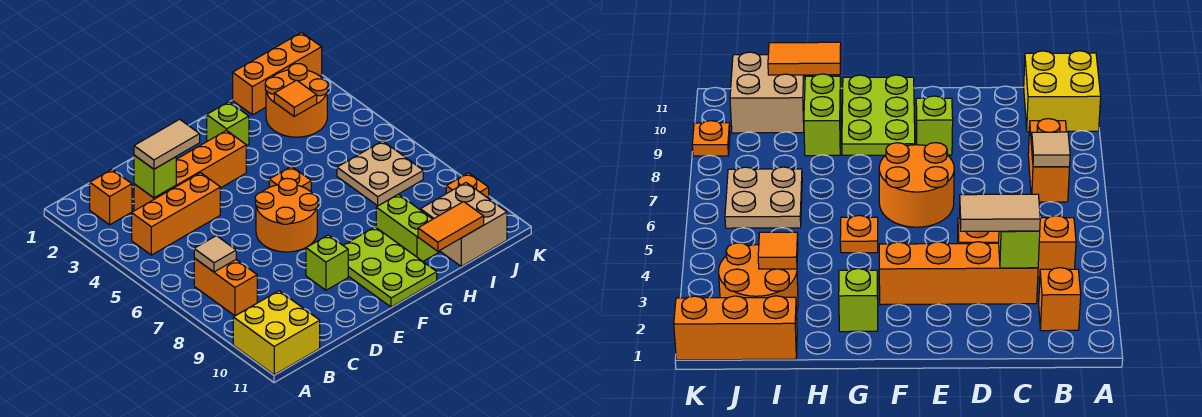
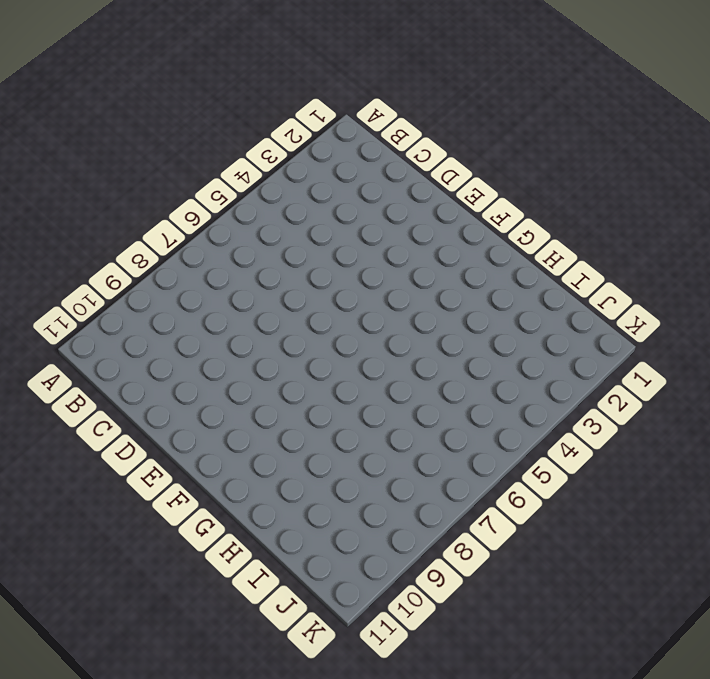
none -> yellow brick A10:B11 level 1
none -> orange brick B2 level 1
none -> orange brick B4:D4 level 1

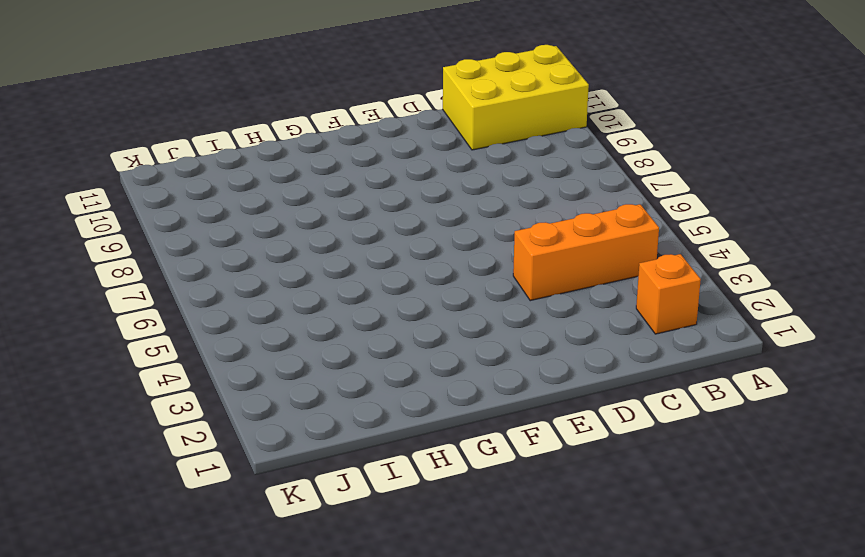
yellow brick A10:C11 level 1 -> yellow brick A10:B11 level 1
none -> orange brick B7:B8 level 1
none -> orange brick C3:F3 level 1
none -> orange round brick E6:F7 level 1

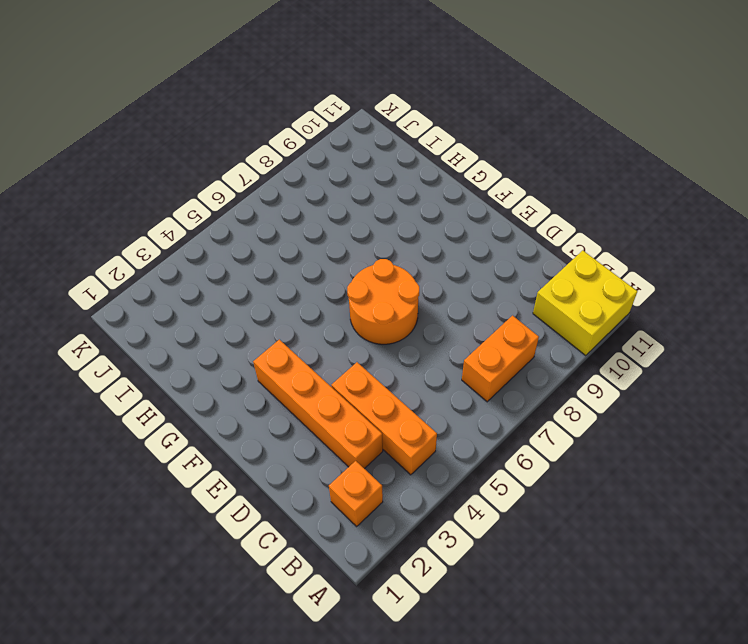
none -> lime brick E9 level 1
none -> lime plate F9:G11 level 1
none -> lime brick G2 level 1

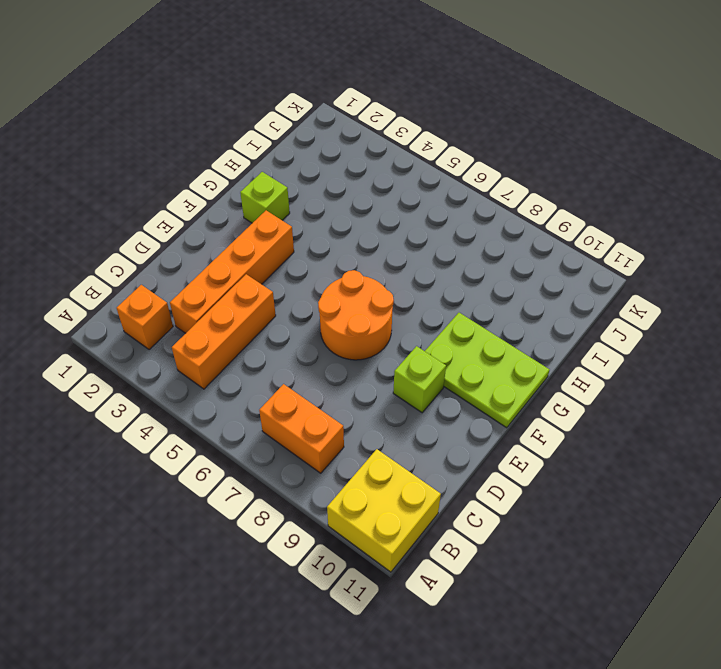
none -> orange plate G5 level 1
none -> lime brick H9:H10 level 1
none -> orange brick I1:K1 level 1

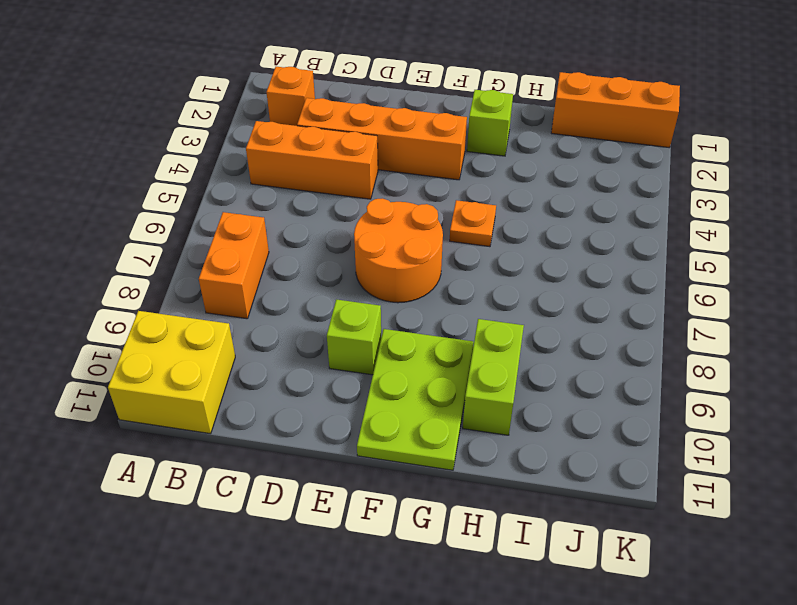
none -> orange round brick I2:J3 level 1
none -> tan plate I6:J7 level 1
none -> tan brick I10:J11 level 1

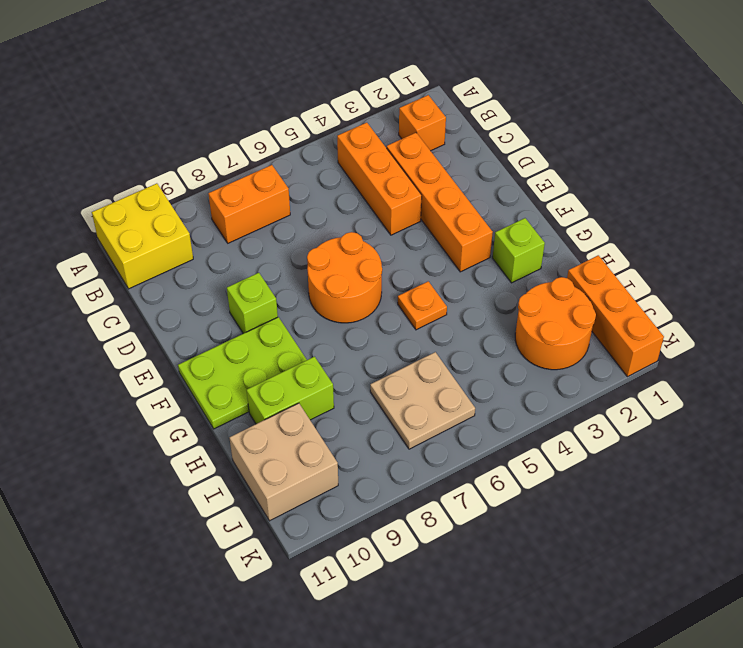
none -> orange plate K9 level 1
none -> tan tile B7 level 2
none -> lime brick C3 level 2

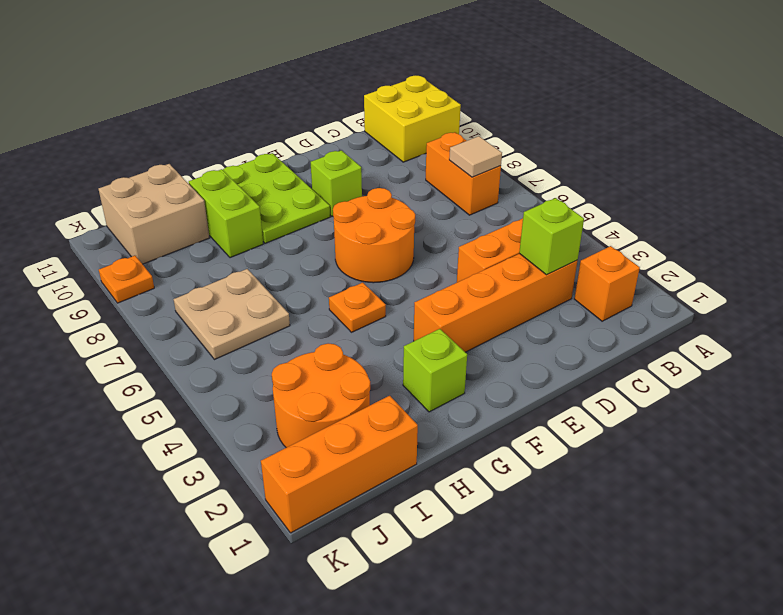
none -> orange tile H11:I11 level 2
none -> orange tile I3 level 2
none -> tan tile C3:D3 level 3

